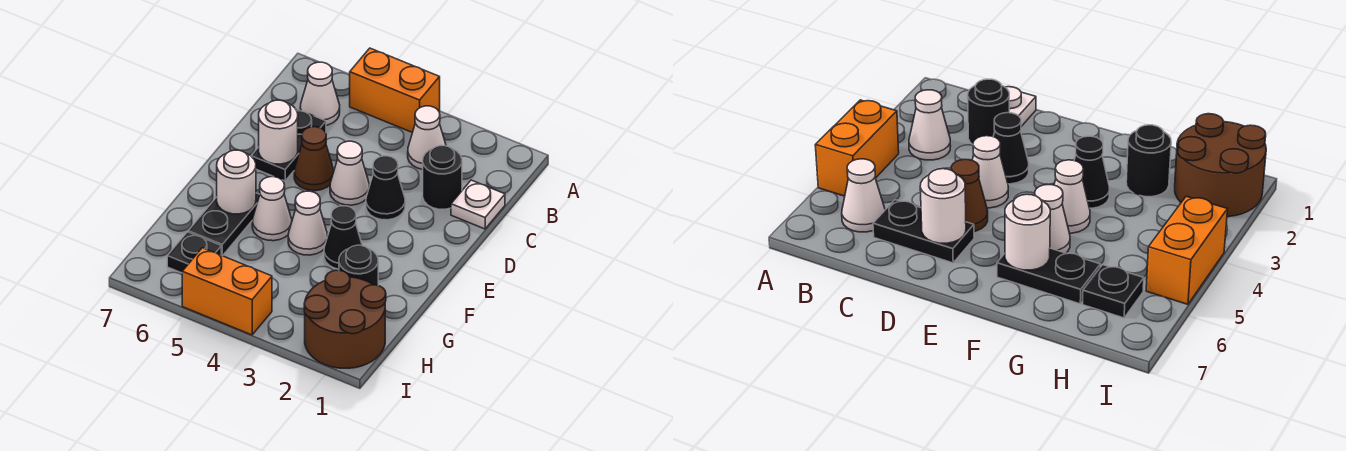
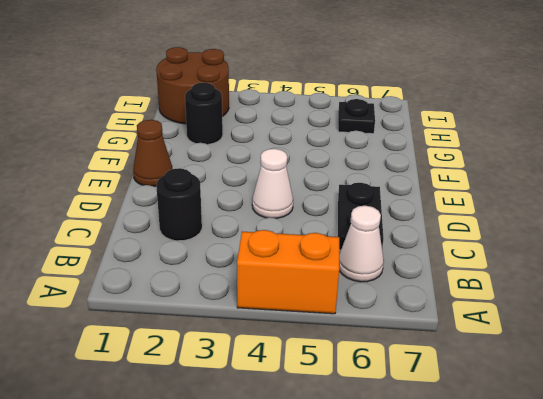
brown cone E1 level 1 -> brown cone D5 level 1
none -> white cone B3 level 1
none -> white plate C1 level 1
none -> black cone D3 level 1

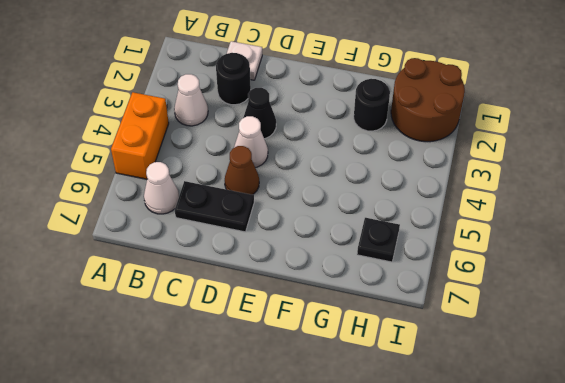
none -> black cone F3 level 1
none -> white cone F4 level 1
none -> white cone F5 level 1

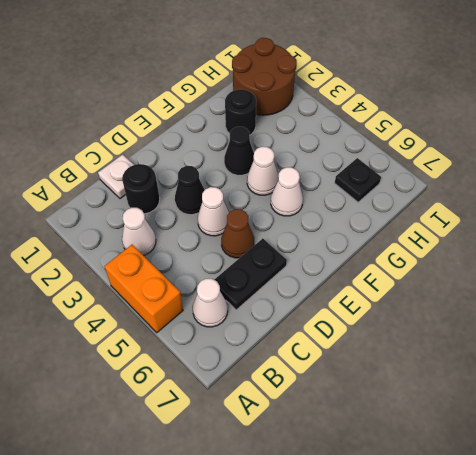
none -> black plate F6:G6 level 1
none -> orange brick I4:I5 level 1
none -> white round brick D6 level 2

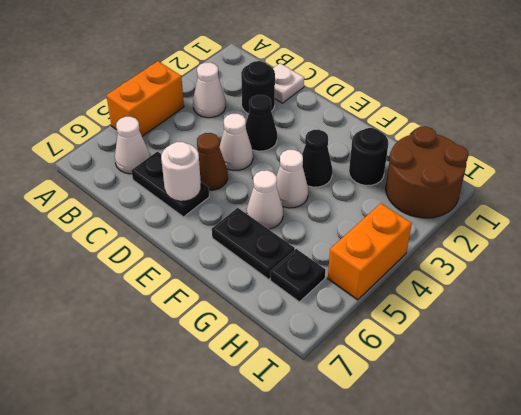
none -> white round brick F6 level 2

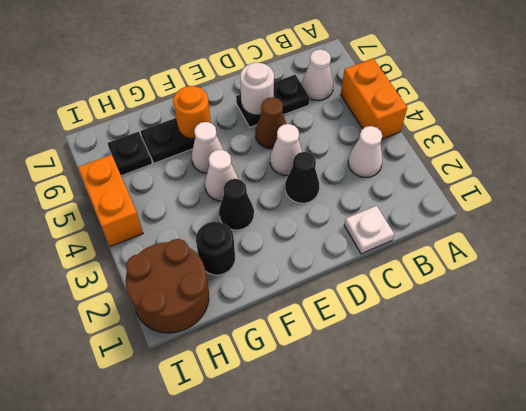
orange round brick F6 level 2 -> white round brick F6 level 2
none -> black round brick C2 level 1

